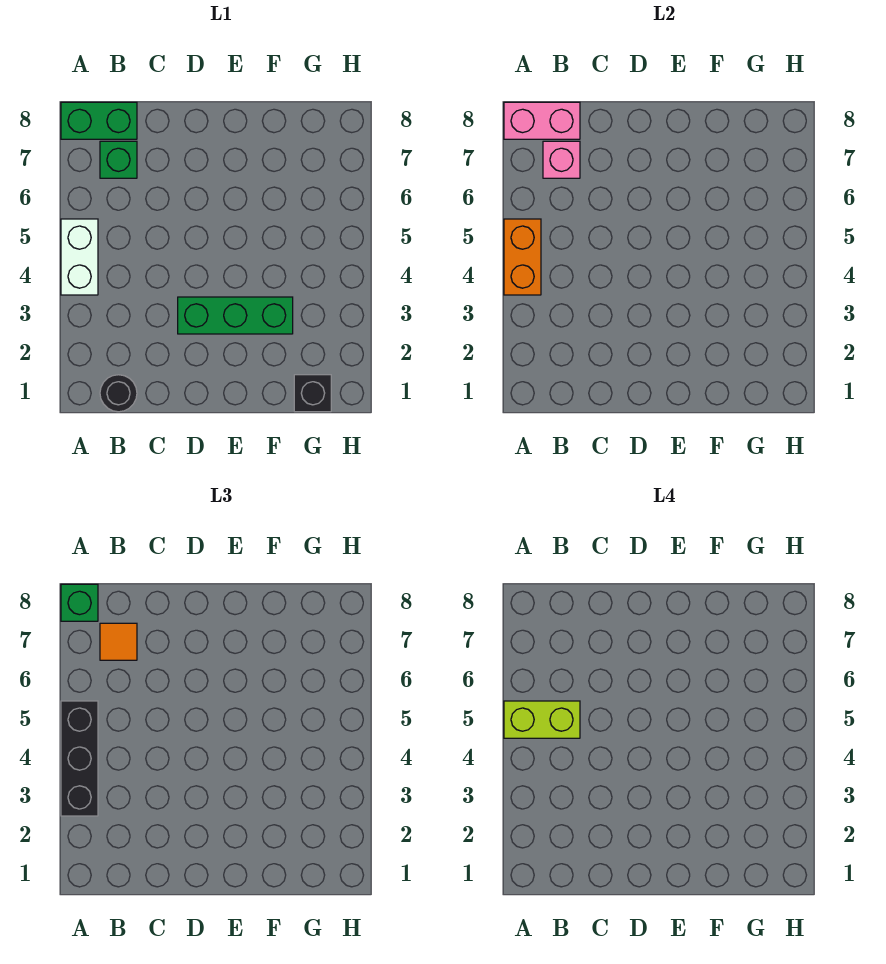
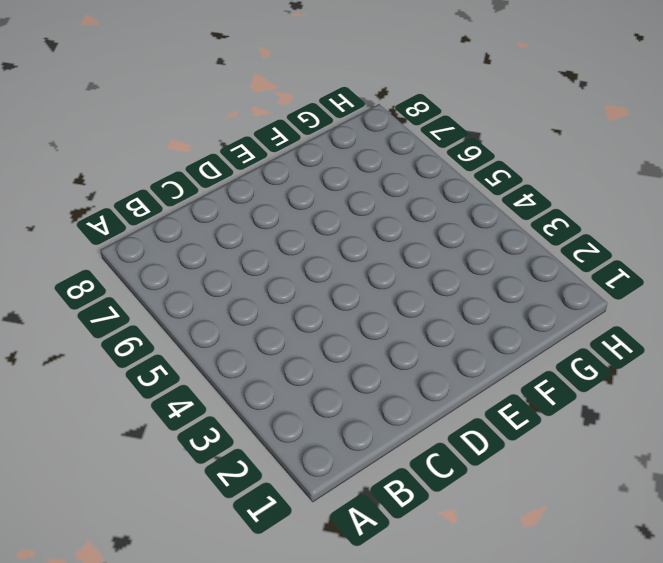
none -> white brick A4:A5 level 1
none -> green brick A8:B8 level 1
none -> black round brick B1 level 1

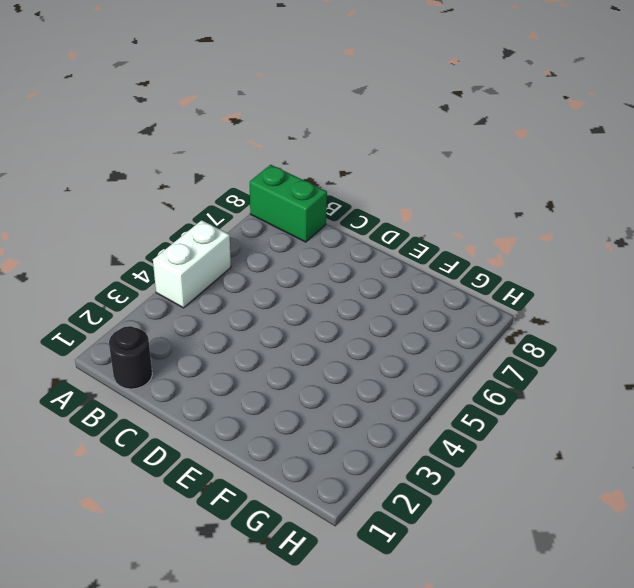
none -> green brick B7 level 1
none -> green brick D3:F3 level 1
none -> black brick G1 level 1

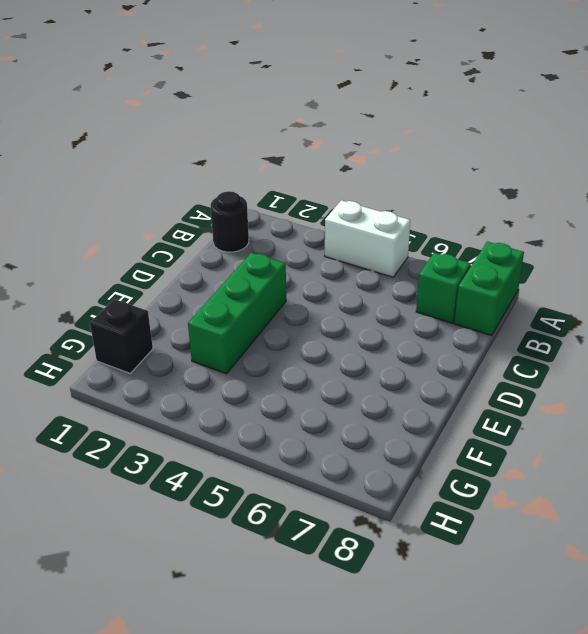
none -> orange brick A4:A5 level 2
none -> pink brick A8:B8 level 2
none -> pink brick B7 level 2

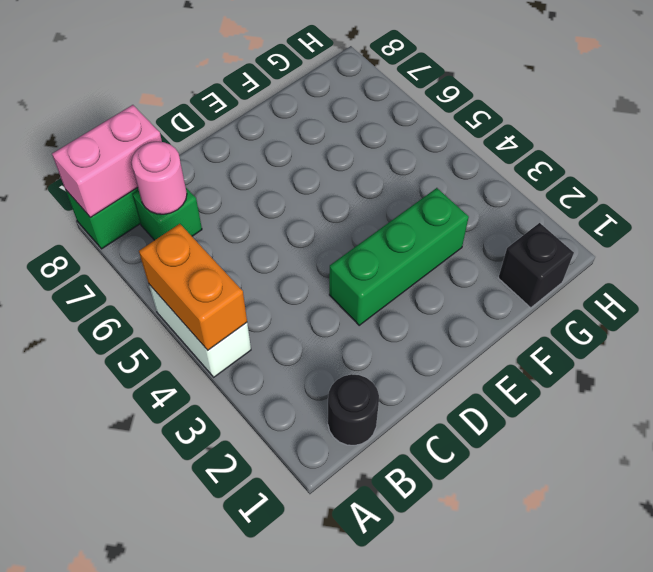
pink round brick B7 level 2 -> pink brick B7 level 2
none -> black brick A3:A5 level 3
none -> green brick A8 level 3
none -> orange tile B7 level 3

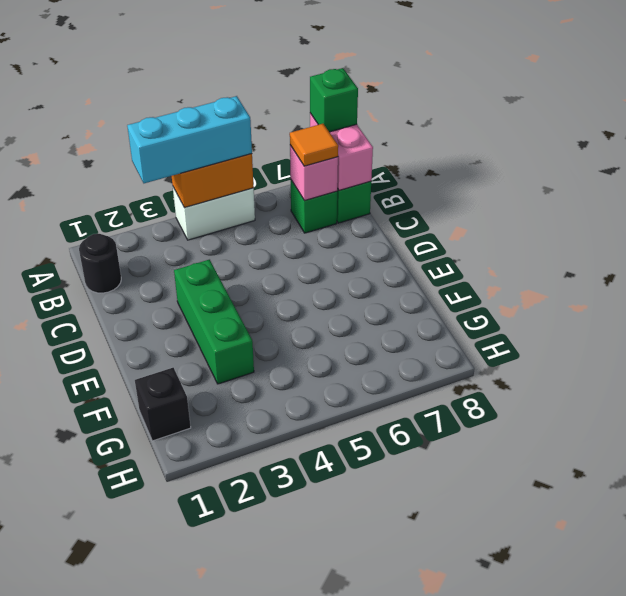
cyan brick A3:A5 level 3 -> black brick A3:A5 level 3
none -> lime brick A5:B5 level 4

